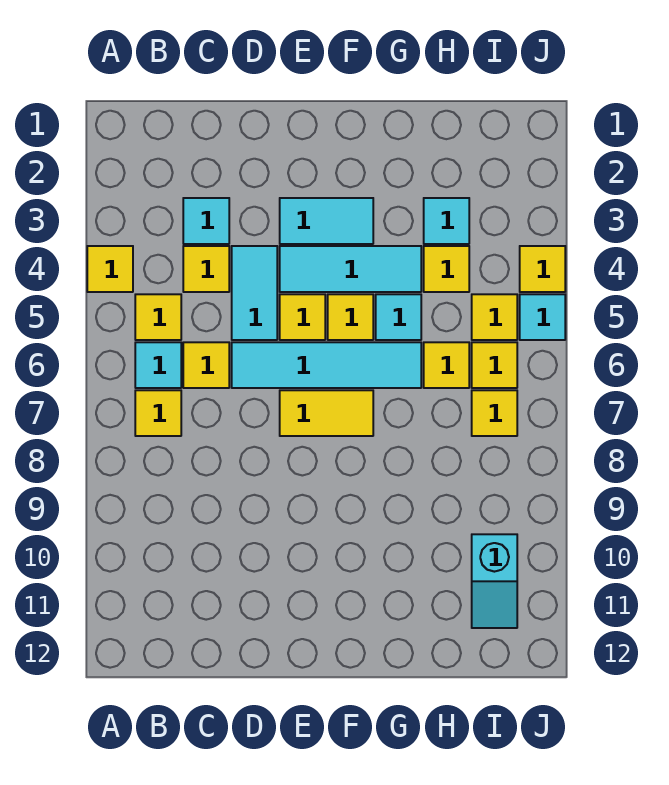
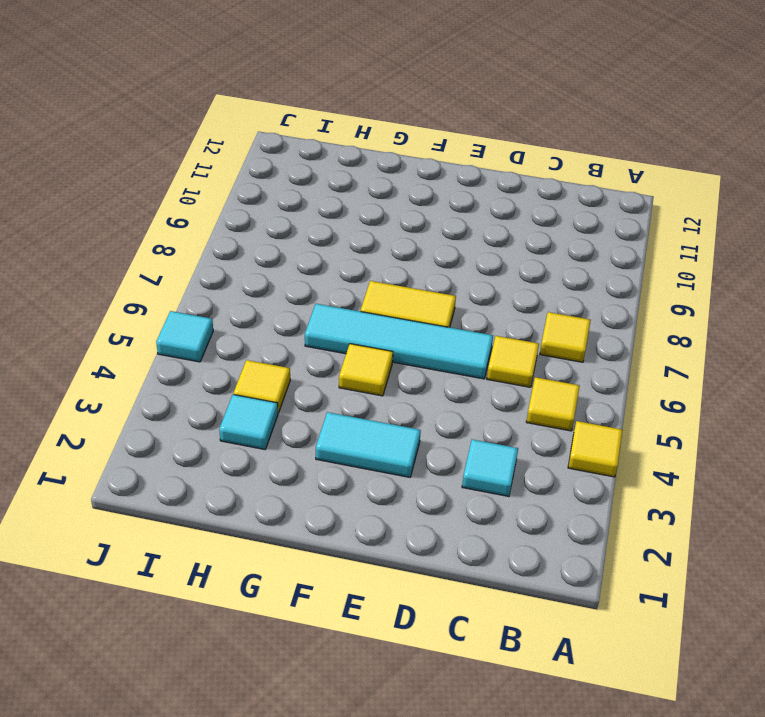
none -> cyan tile B6 level 1
none -> yellow tile C4 level 1
none -> cyan tile D4:D5 level 1

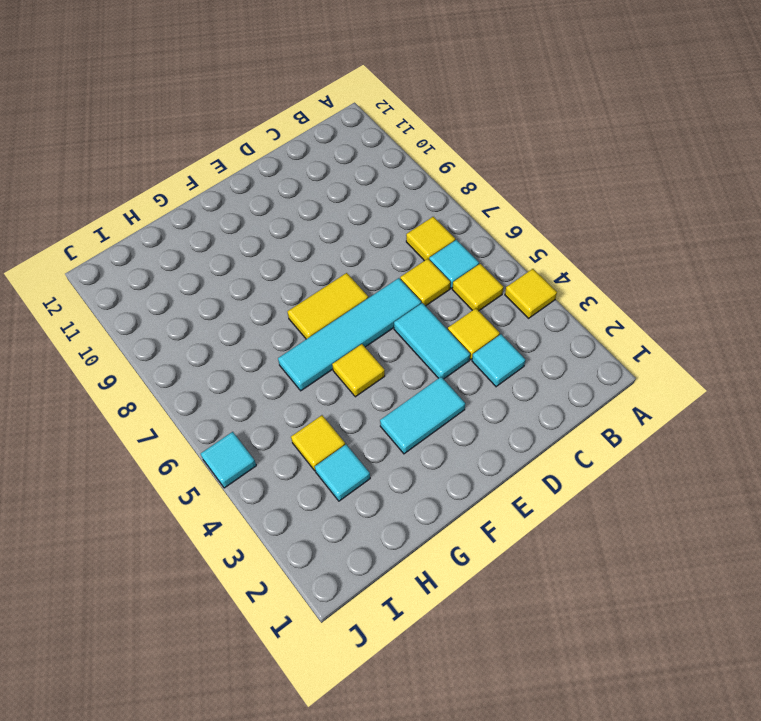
none -> cyan tile E4:G4 level 1
none -> yellow tile E5 level 1
none -> cyan tile G5 level 1

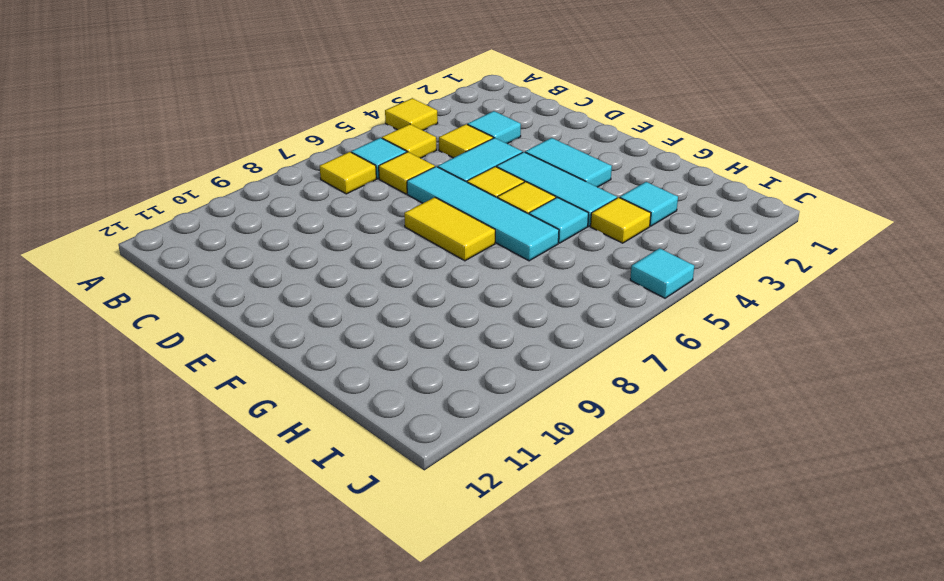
none -> yellow tile H6 level 1
none -> yellow tile I5 level 1
none -> yellow tile I6 level 1

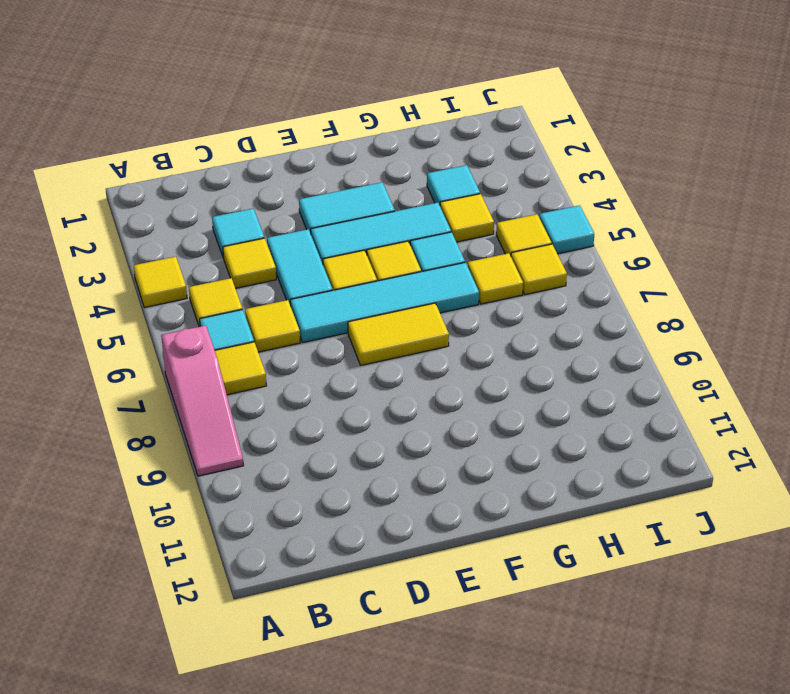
pink slope A7:A9 level 1 top 7 -> none
none -> yellow tile I7 level 1
none -> cyan slope I10:I11 level 1 top 10
none -> yellow tile J4 level 1

